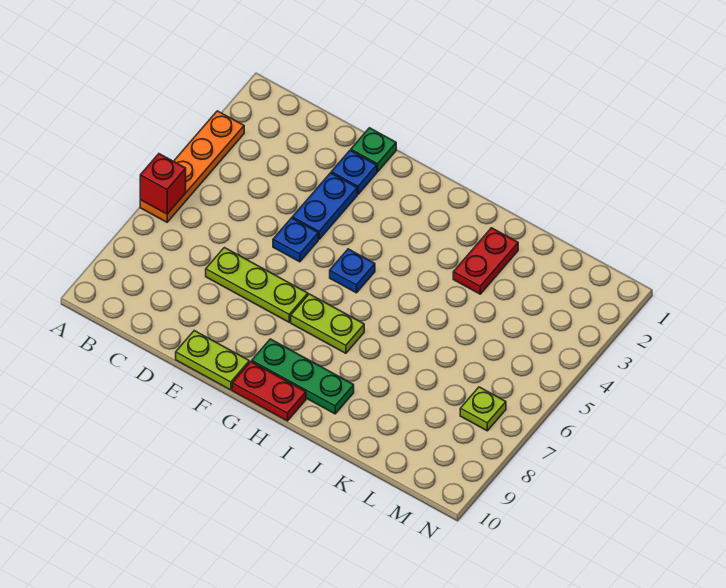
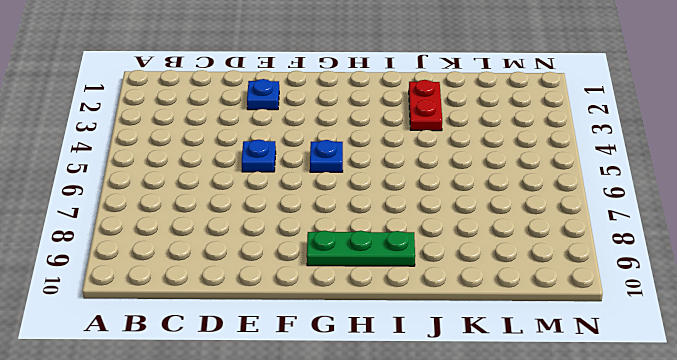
none -> orange plate A3:A6 level 1
none -> lime plate D7:F7 level 1
none -> green plate E1 level 1

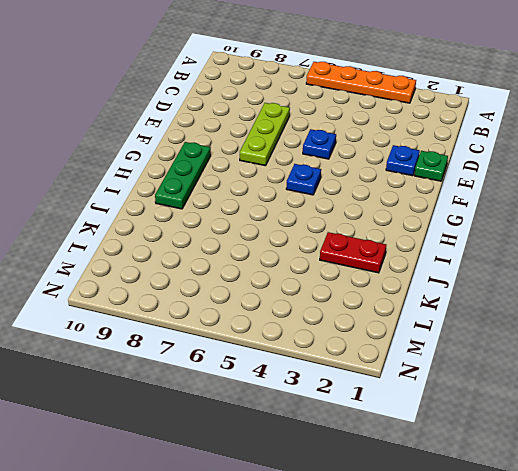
none -> blue plate E3:E4 level 1
none -> lime plate E10:F10 level 1
none -> lime plate G7:H7 level 1

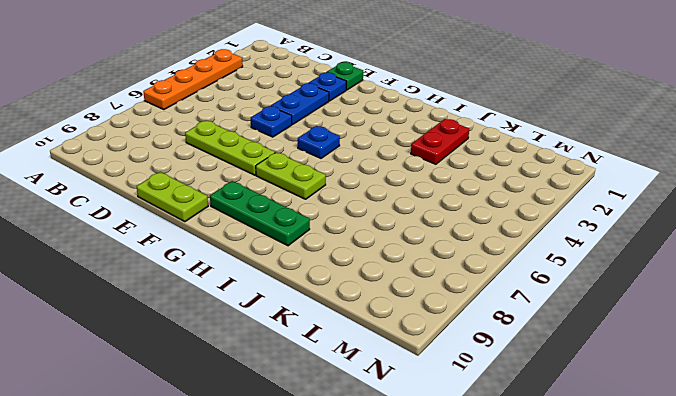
none -> red plate G10:H10 level 1
none -> lime plate M7 level 1
none -> red brick A6 level 2

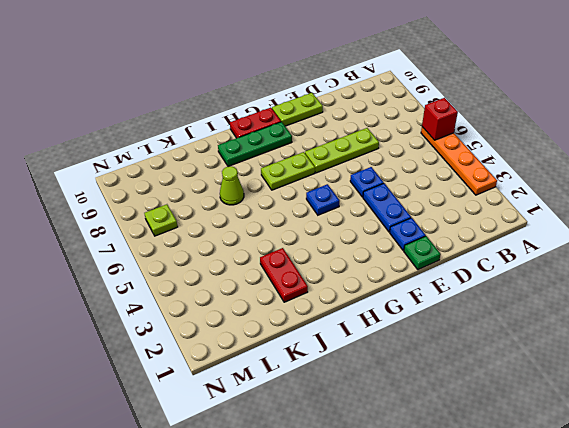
lime cone J7 level 1 -> none

